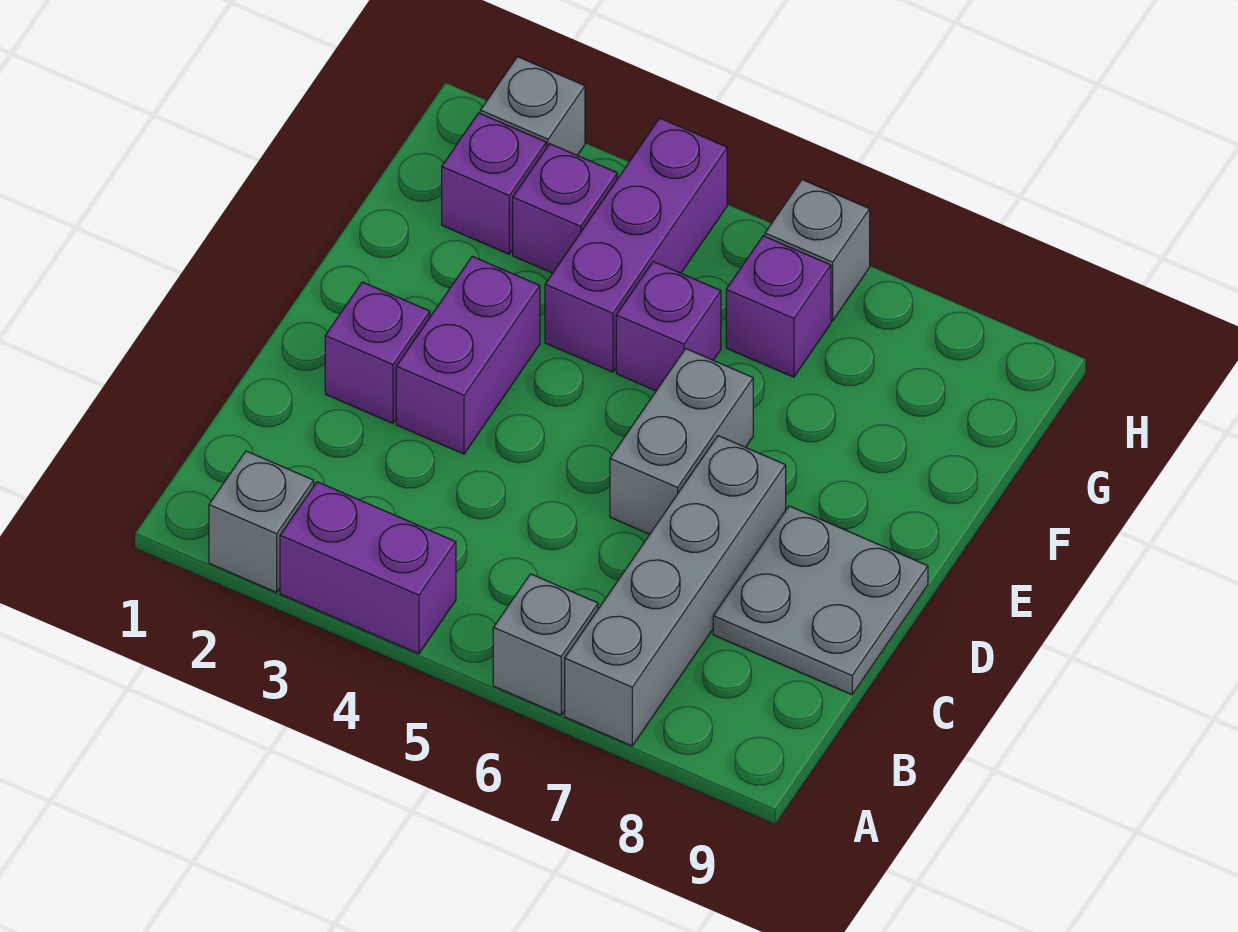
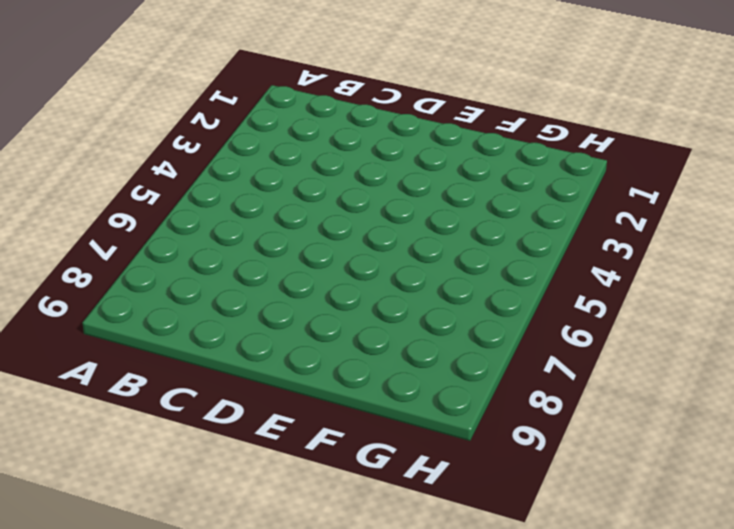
none -> grey brick A2 level 1
none -> purple brick A3:A4 level 1
none -> grey brick A6 level 1

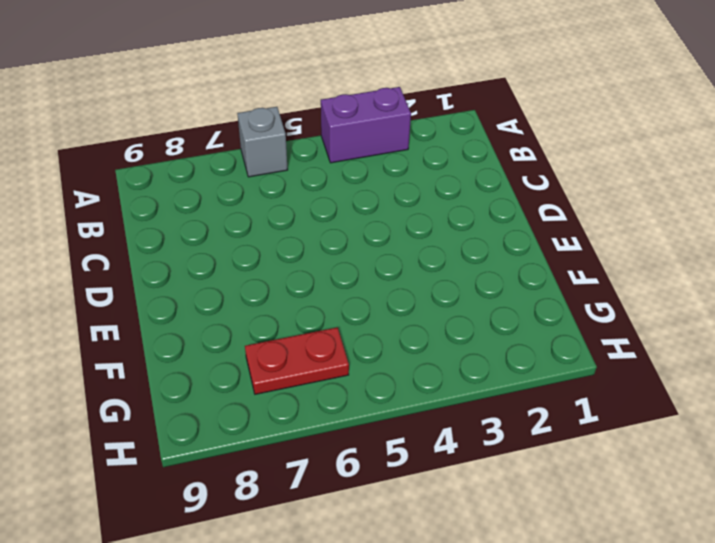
red plate G6:G7 level 1 -> purple brick G6 level 1
none -> grey brick A2 level 1
none -> grey brick A7:D7 level 1
none -> grey plate C8:D9 level 1

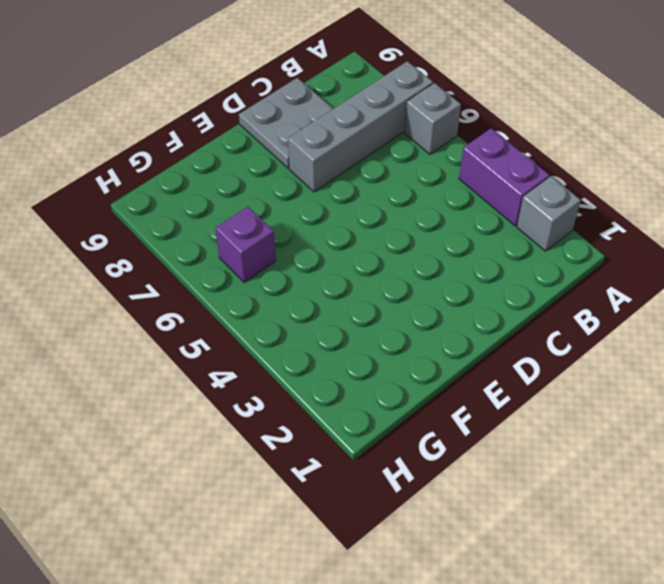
none -> purple brick D2 level 1
none -> purple brick D3:E3 level 1
none -> grey brick D6:E6 level 1

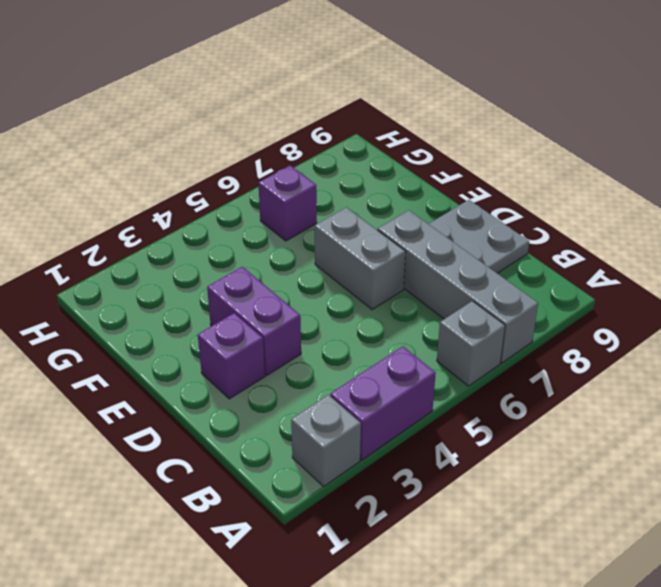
none -> purple brick F4:H4 level 1
none -> purple brick F5 level 1
none -> purple brick G2 level 1

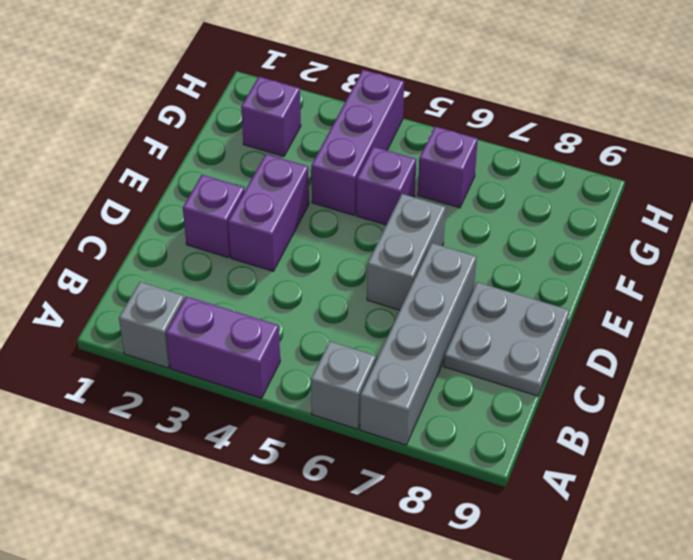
none -> purple brick G3 level 1
none -> grey brick H2 level 1
none -> grey brick H6 level 1

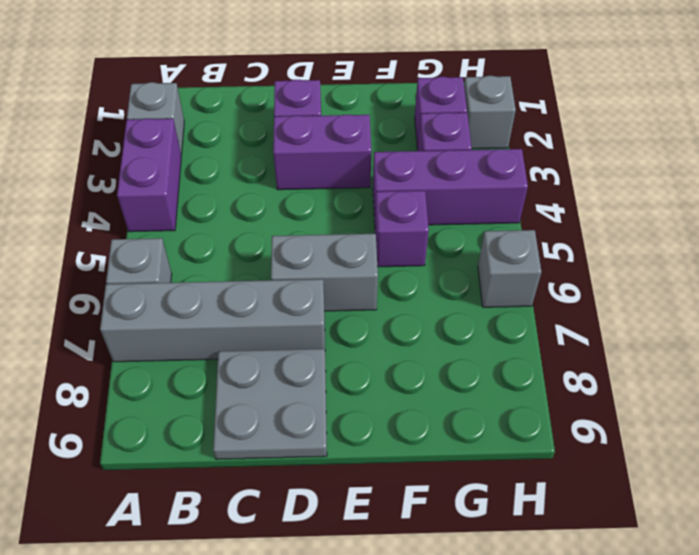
none -> purple brick G6 level 1

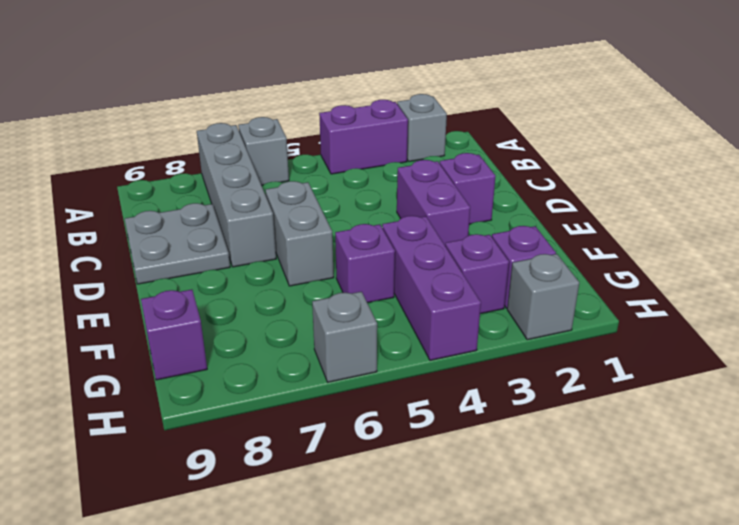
purple brick G9 level 1 -> purple brick G6 level 1

